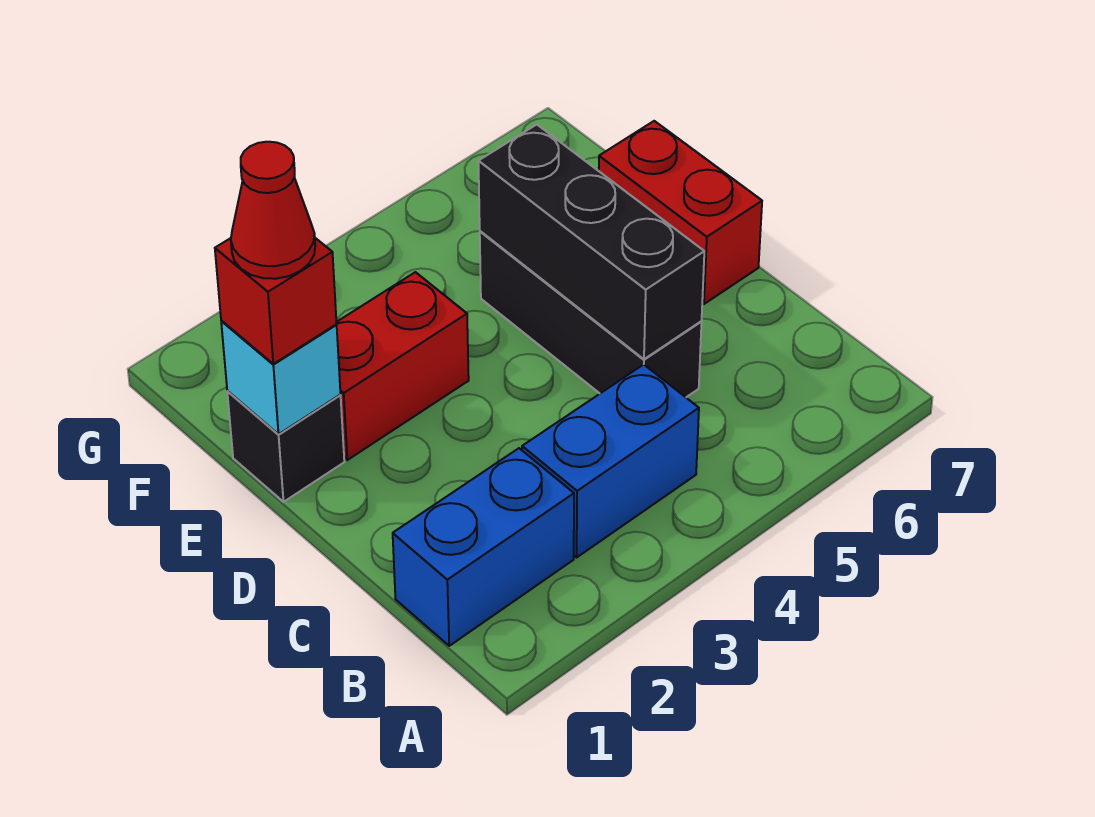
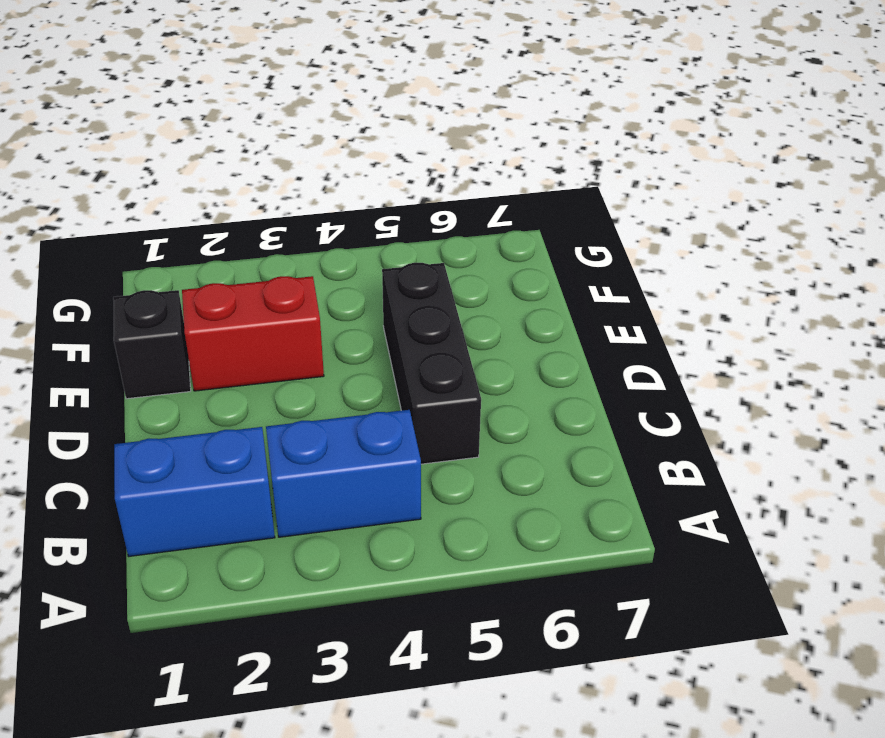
none -> red brick D7:E7 level 1
none -> black brick C5:E5 level 2

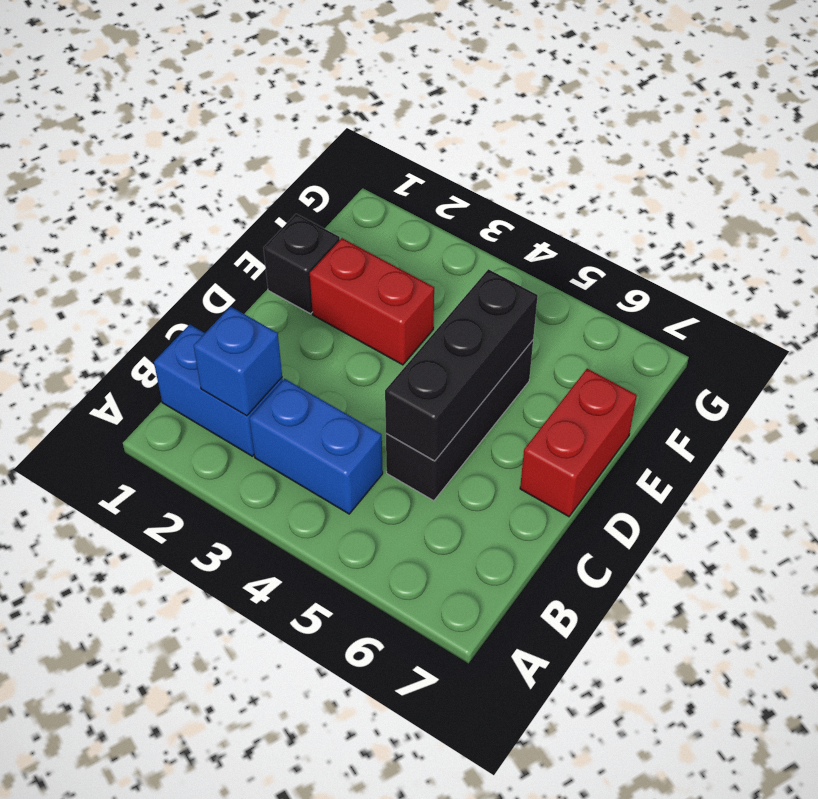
blue brick B2 level 2 -> none
none -> cyan brick E1 level 2
none -> red brick E1 level 3

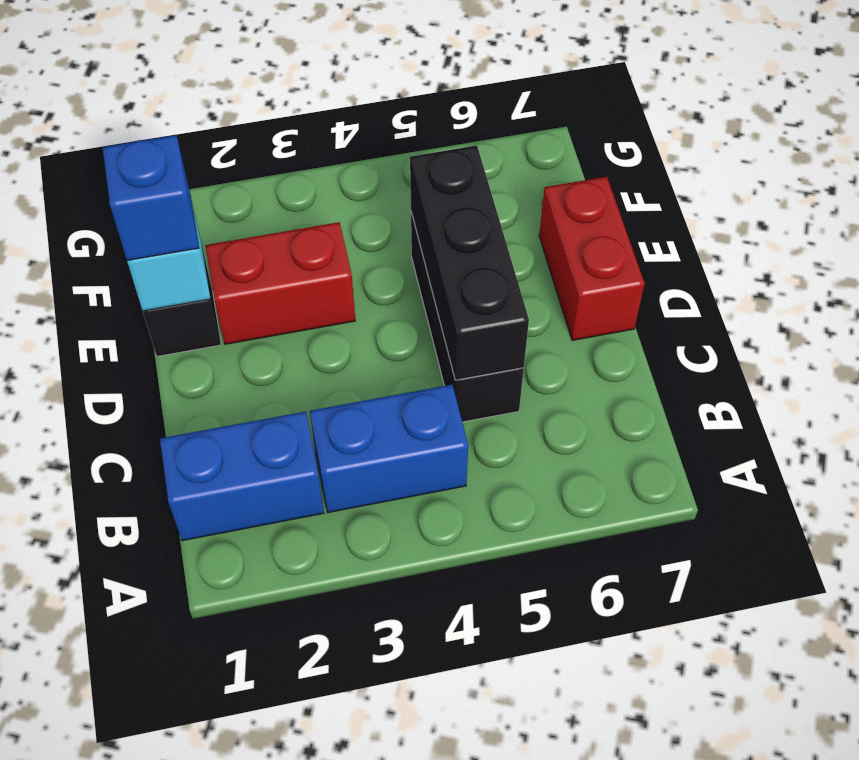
blue brick E1 level 3 -> red brick E1 level 3
none -> red cone E1 level 4

